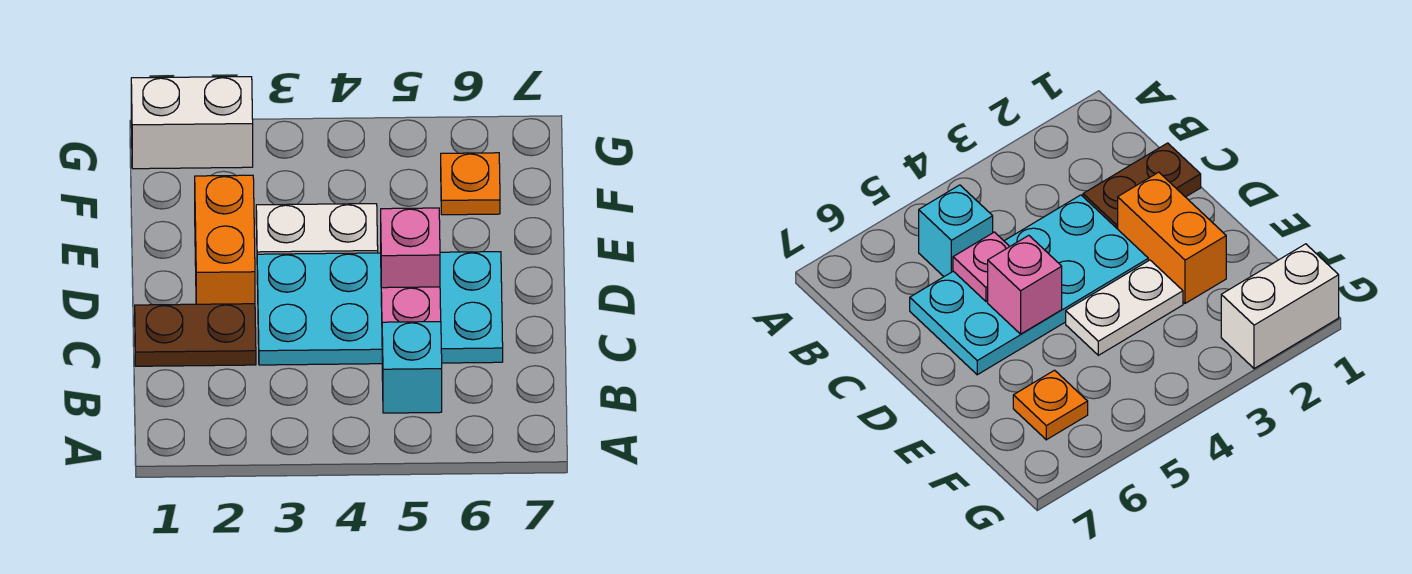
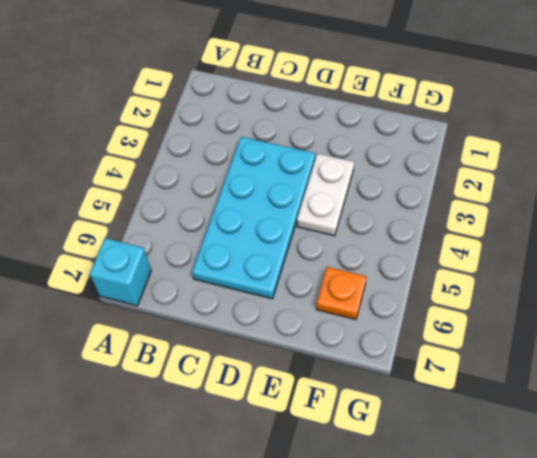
cyan brick A7 level 1 -> cyan brick B5 level 1
none -> brown plate C1:C2 level 1
none -> orange brick D2:E2 level 1

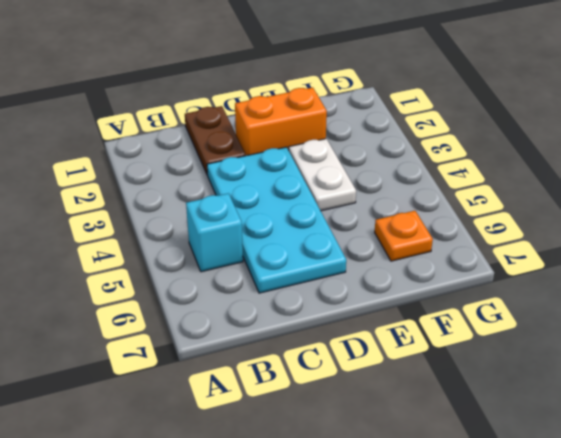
none -> white brick G1:G2 level 1
none -> pink plate C5 level 2

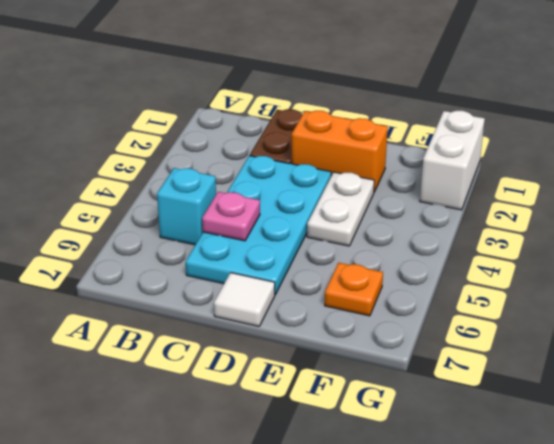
white tile D7 level 1 -> none
none -> pink brick D5 level 2

